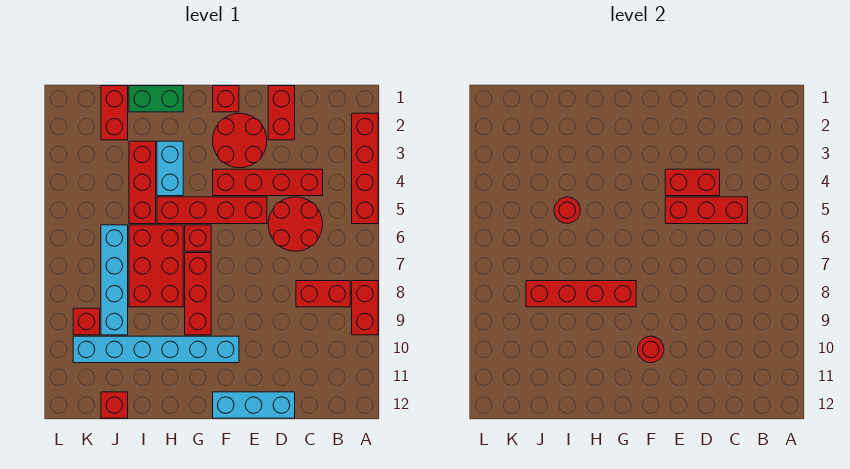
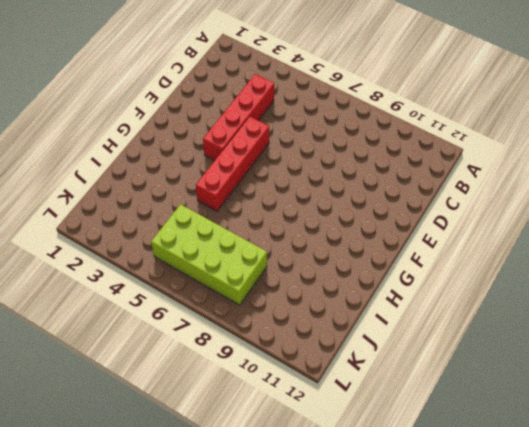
lime brick J5:K8 level 1 -> cyan brick J6:J9 level 1
none -> red brick A2:A5 level 1
none -> red brick A8:A9 level 1
none -> red brick B8:C8 level 1

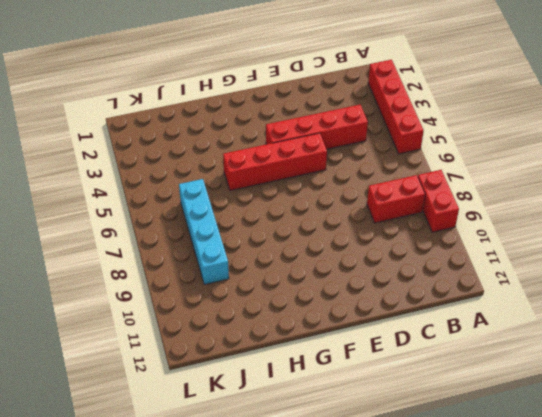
none -> red round brick C5:D6 level 1
none -> red brick D1:D2 level 1
none -> cyan brick D12:F12 level 1

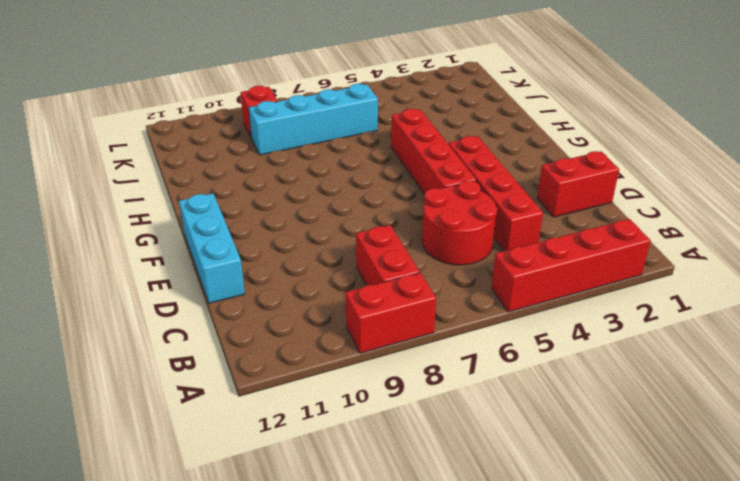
none -> red round brick E2:F3 level 1
none -> red brick F1 level 1
none -> cyan brick F10:K10 level 1

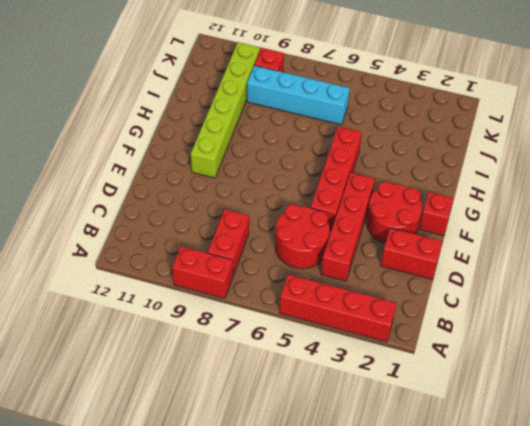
lime brick F10:K10 level 1 -> cyan brick F10:K10 level 1
none -> cyan brick D12:F12 level 1
none -> red brick G6 level 1
none -> red brick G7:G9 level 1

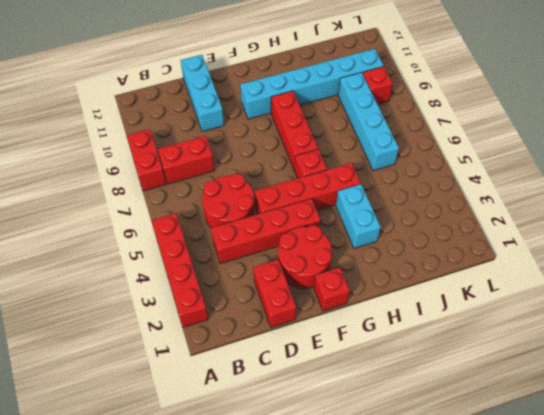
cyan brick D10:D12 level 1 -> cyan brick D12:F12 level 1
none -> green brick H1:I1 level 1
none -> red brick H6:I8 level 1
none -> red brick I3:I5 level 1

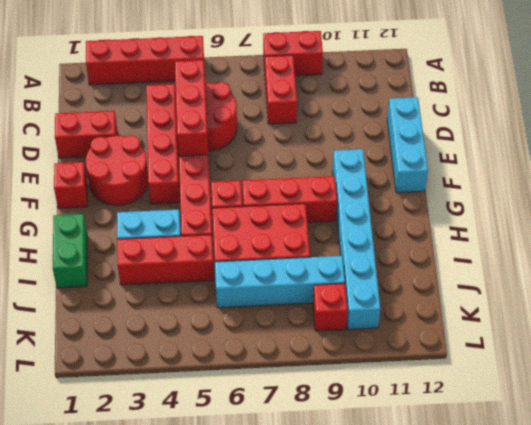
none -> red brick J1:J2 level 1
none -> red brick J12 level 1
none -> red brick D4:E4 level 2

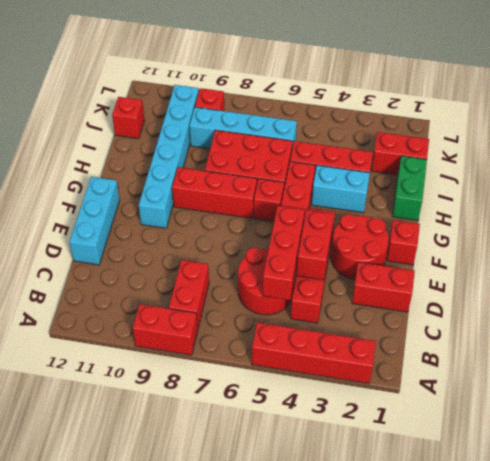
none -> red round brick F10 level 2
none -> red brick G8:J8 level 2
none -> red round brick I5 level 2

